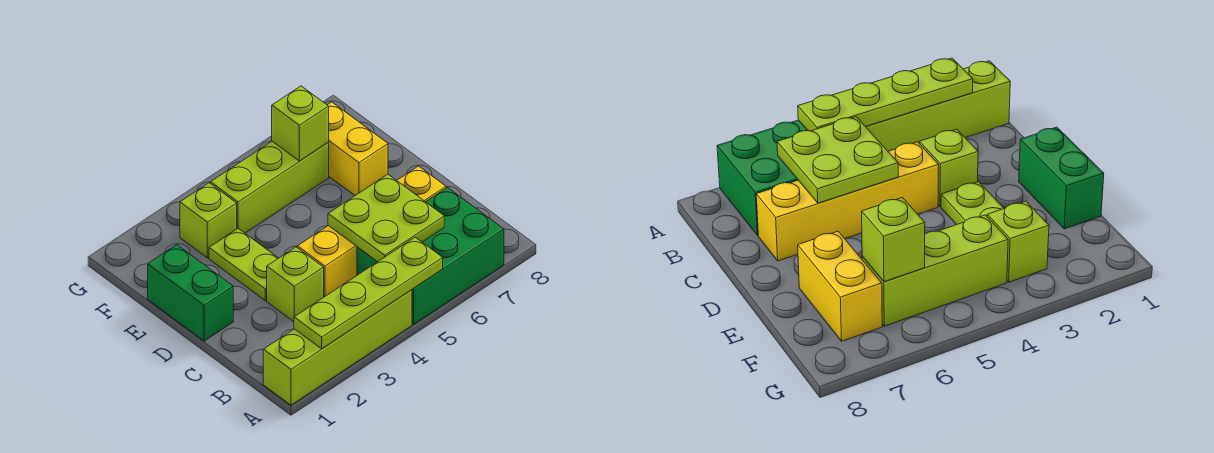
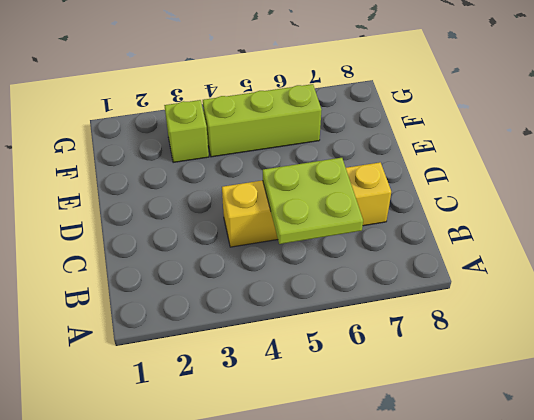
none -> lime brick A1:A4 level 1
none -> green brick A5:B7 level 1
none -> lime brick C3 level 1

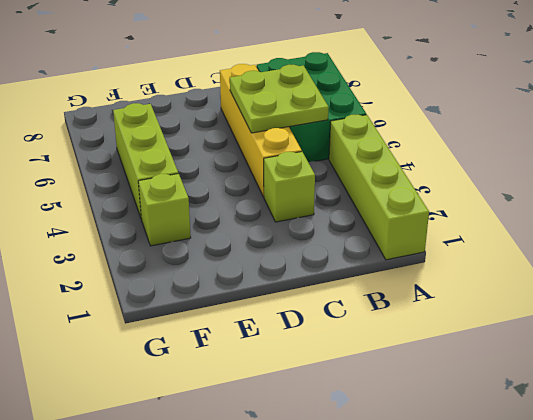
none -> green brick D1:E1 level 1
none -> lime plate D3:E3 level 1
none -> yellow brick E7:F7 level 1

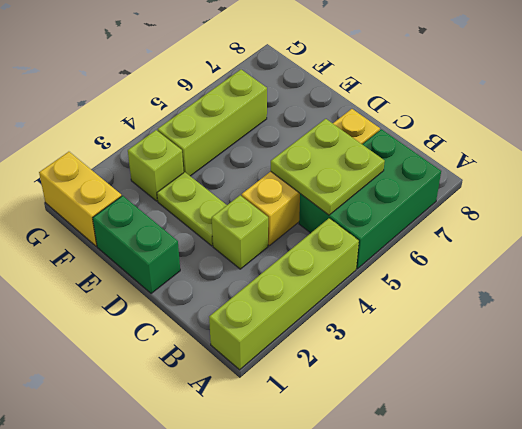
yellow brick F1:G1 level 1 -> yellow brick E7:F7 level 1
none -> lime plate A2:A5 level 2
none -> lime brick F6 level 2

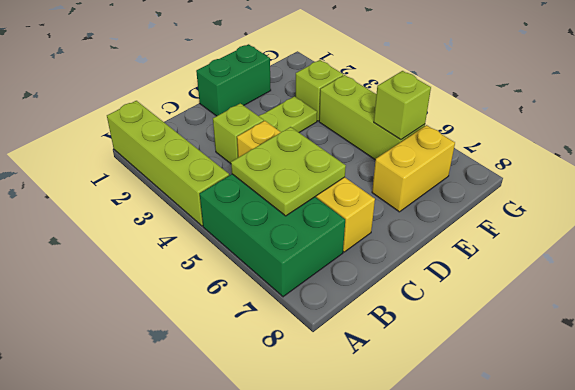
none -> lime plate A2:A5 level 2

